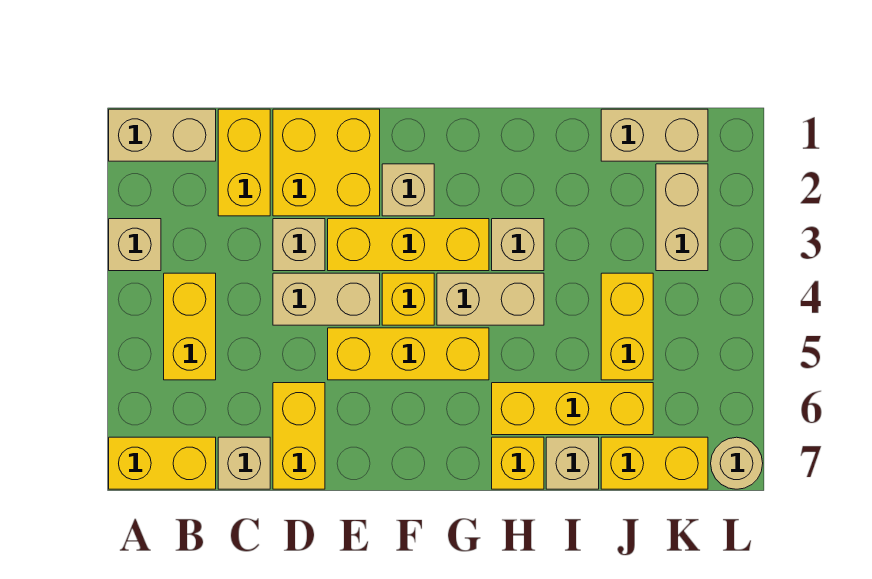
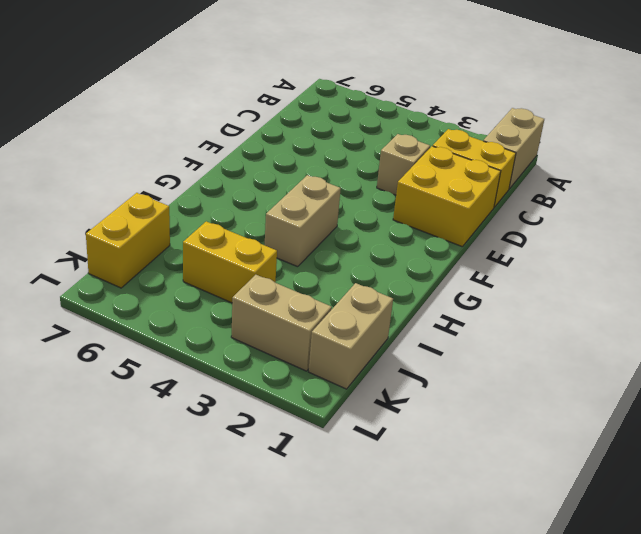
none -> tan brick A3 level 1
none -> yellow brick A7:B7 level 1
none -> yellow brick B4:B5 level 1

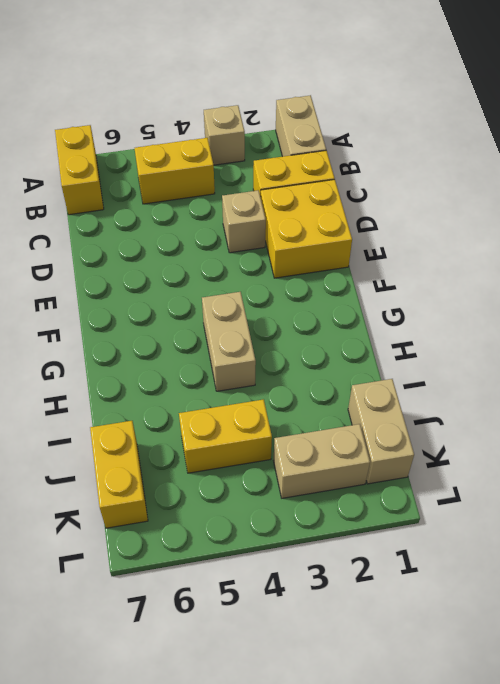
none -> tan brick C7 level 1
none -> tan brick D4:E4 level 1
none -> yellow brick D6:D7 level 1

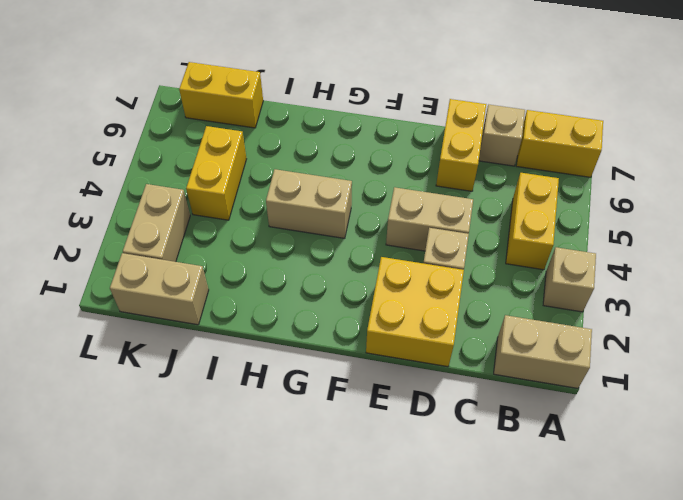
none -> yellow brick C1:C2 level 1
none -> yellow brick E3:G3 level 1
none -> yellow brick E5:G5 level 1

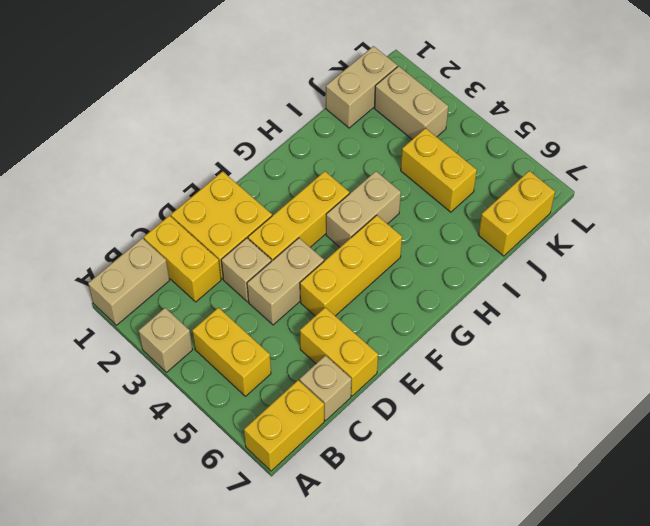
none -> tan brick F2 level 1
none -> yellow brick F4 level 1
none -> tan brick H3 level 1

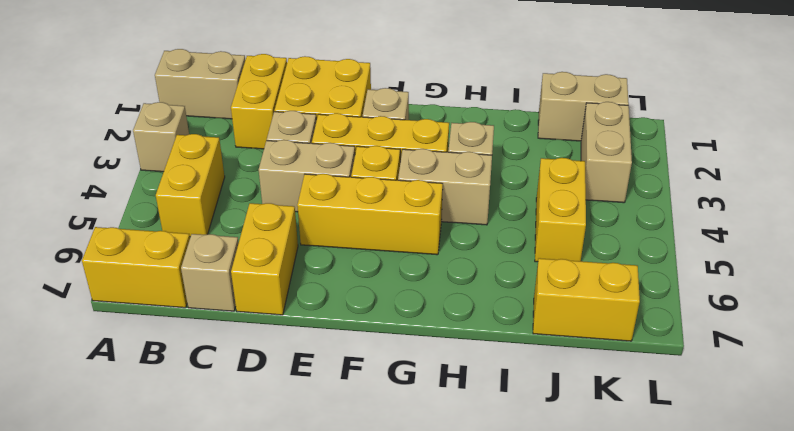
none -> yellow brick H6:J6 level 1
none -> yellow brick H7 level 1
none -> tan brick I7 level 1

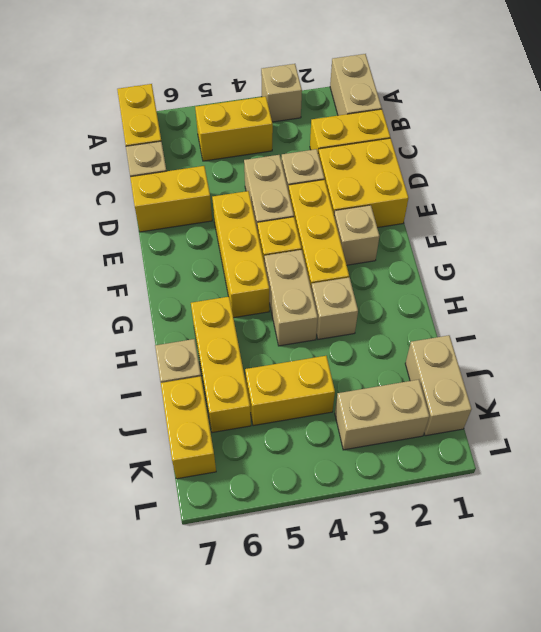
none -> yellow brick H7 level 1
none -> tan round brick L7 level 1

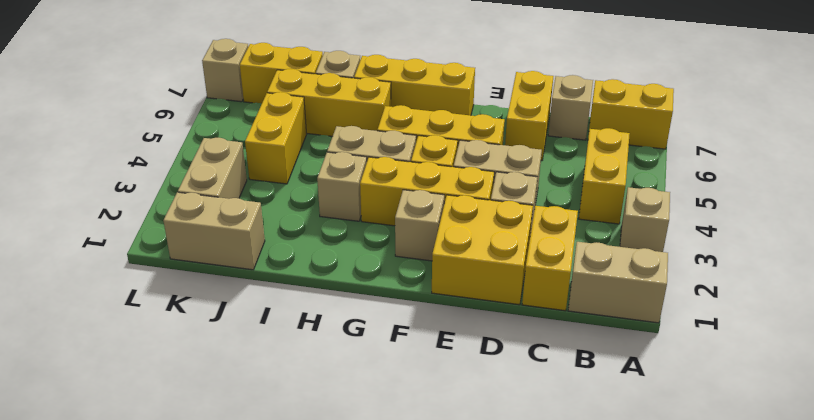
yellow brick F7:H7 level 1 -> yellow brick H7 level 1
tan brick L7 level 1 -> tan round brick L7 level 1

